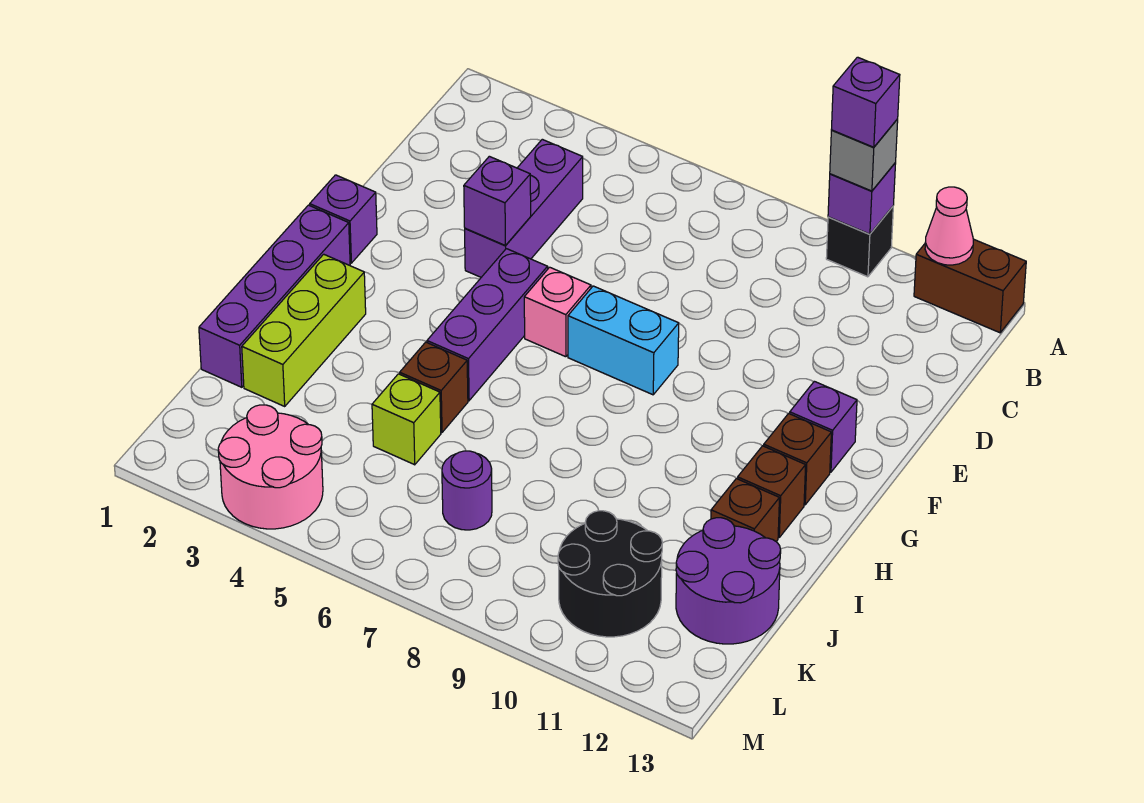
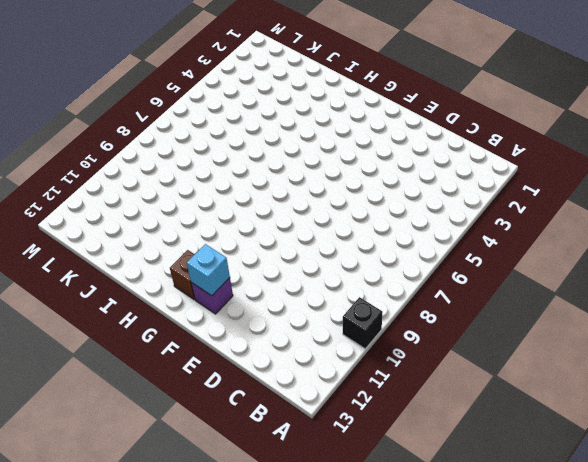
cyan brick F12 level 2 -> none
none -> brown brick A12:A13 level 1
none -> purple brick C4:E4 level 1
none -> purple brick F1 level 1

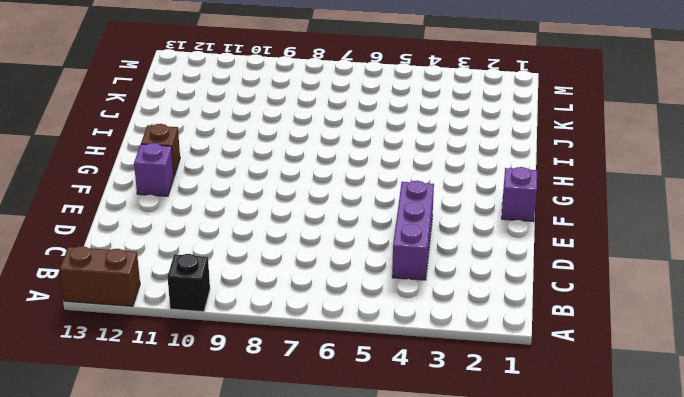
none -> purple brick F5:H5 level 1
none -> pink brick F6 level 1
none -> cyan brick F7:F8 level 1

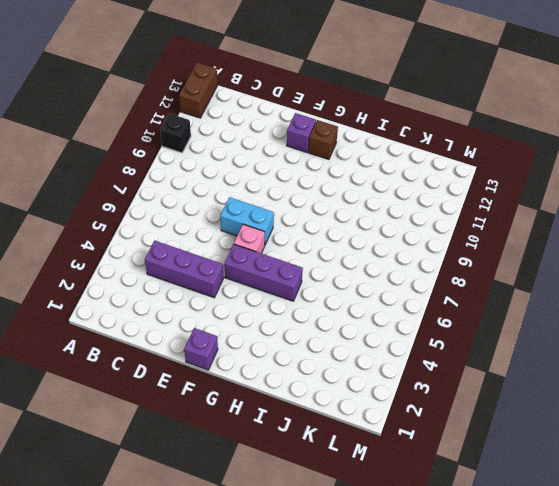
cyan brick E7:F7 level 1 -> cyan brick F7:F8 level 1
none -> purple brick G1:J1 level 1
none -> lime brick H2:J2 level 1
none -> brown brick H12 level 1

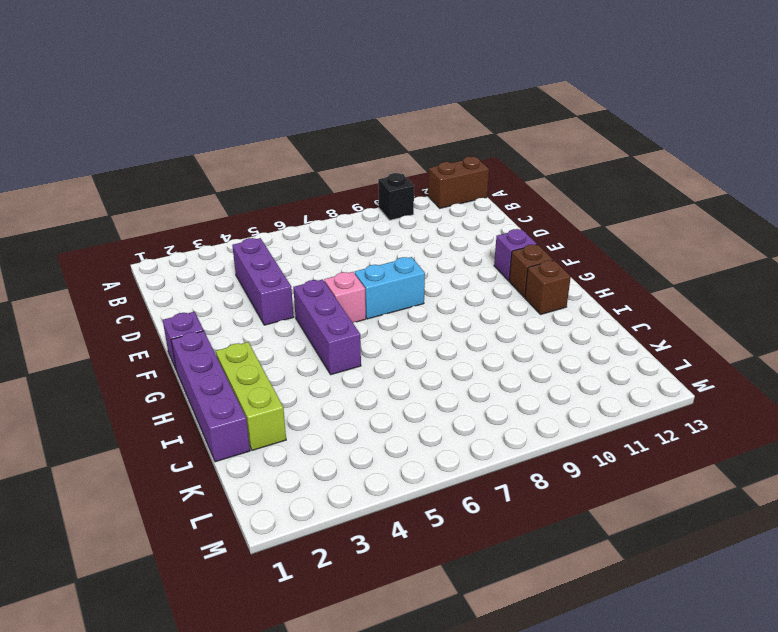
none -> brown brick I5 level 1
none -> brown brick I12 level 1
none -> lime brick J5 level 1

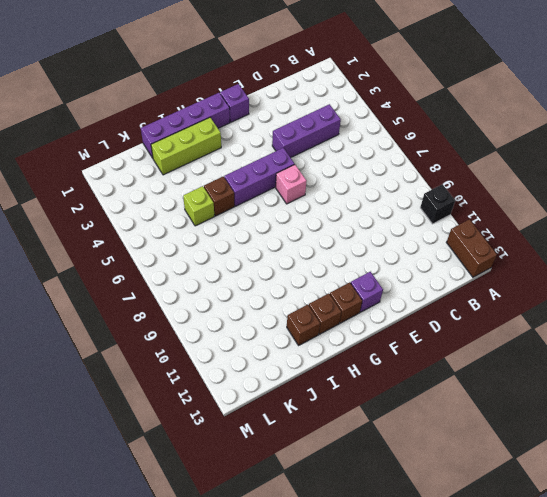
none -> cyan brick F7:F8 level 1
none -> purple round brick J12:K13 level 1
none -> purple round brick K7 level 1

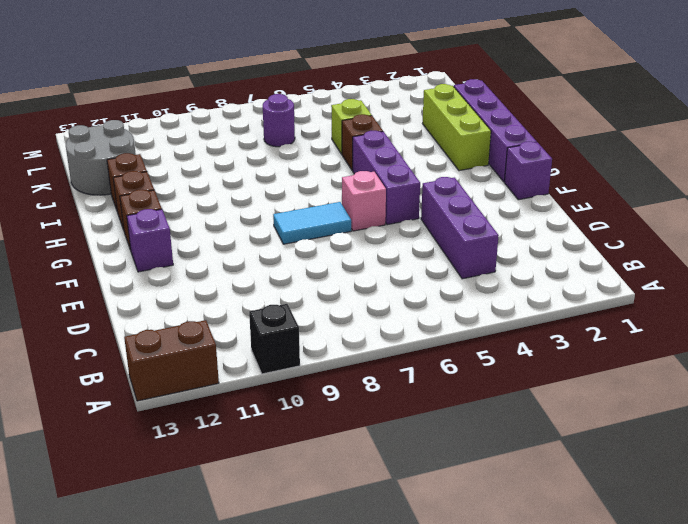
cyan tile F7:F8 level 1 -> cyan brick F7:F8 level 1
grey round brick J12:K13 level 1 -> purple round brick J12:K13 level 1
none -> black round brick K10:L11 level 1
none -> pink round brick L3:M4 level 1
none -> purple brick A10 level 2

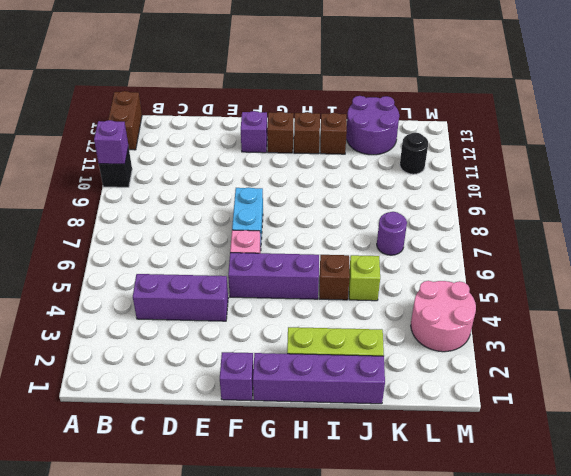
black round brick L11 level 1 -> black round brick K10:L11 level 1
none -> pink cone A12 level 2
none -> purple brick E4 level 2
none -> grey brick A10 level 3

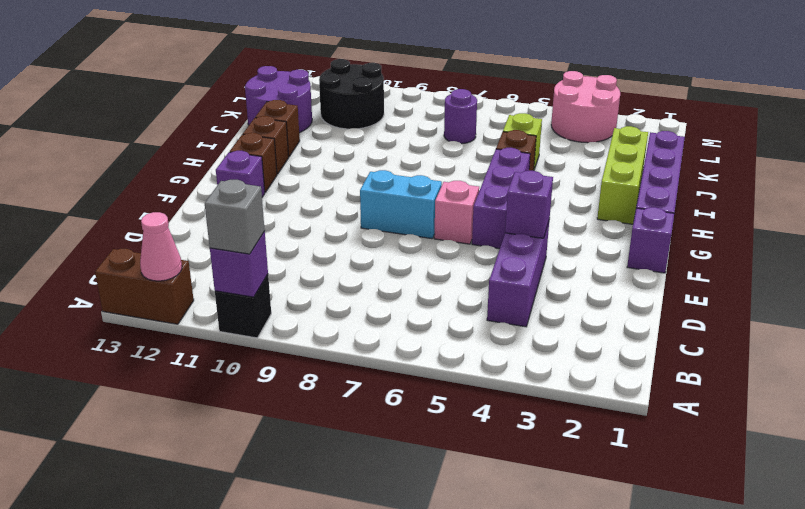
none -> purple brick A10 level 4

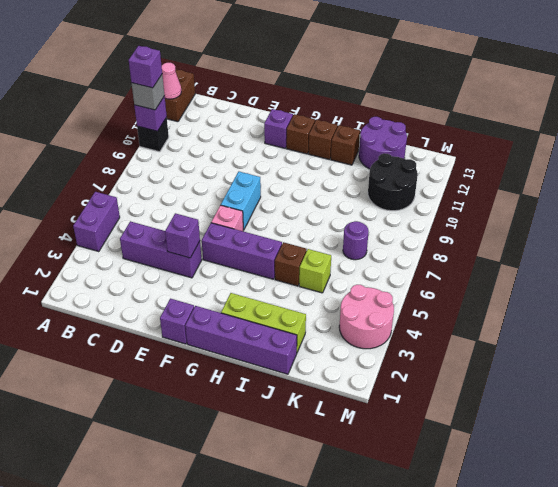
purple brick A4:A5 level 1 -> none

